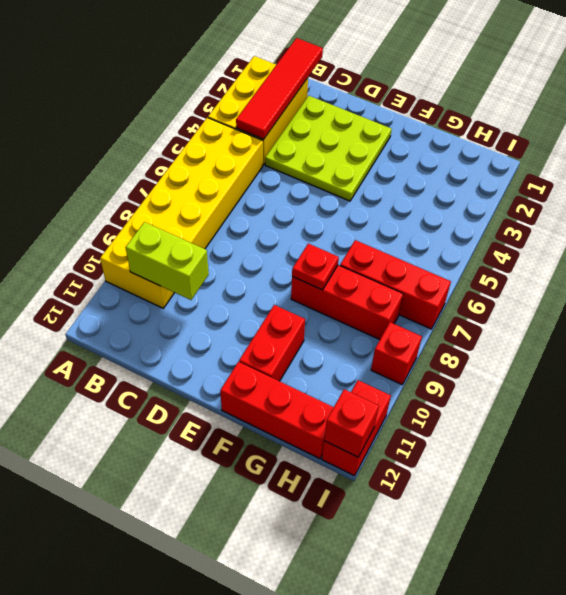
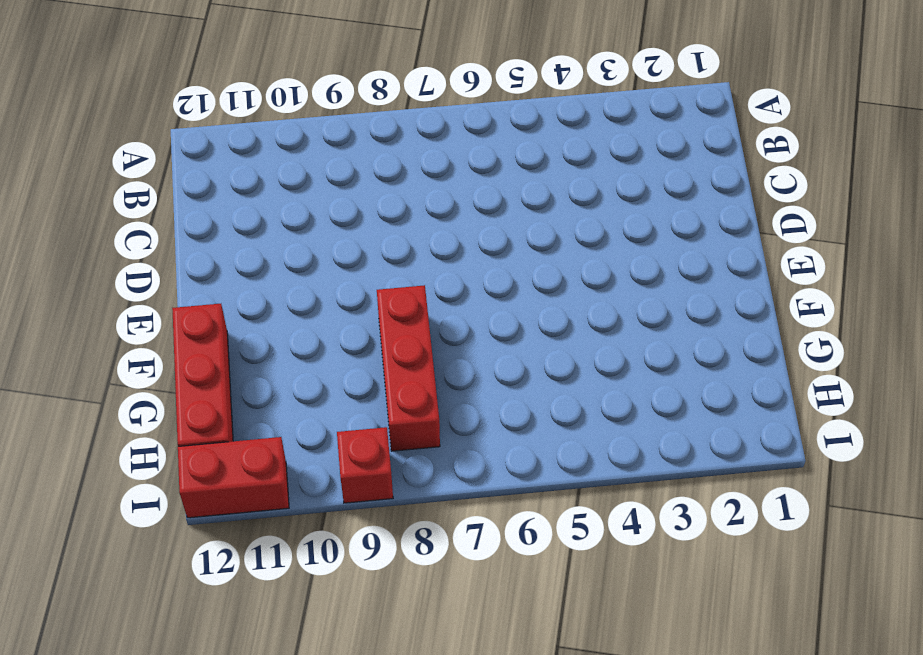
none -> yellow brick A2:B4 level 1
none -> yellow brick A5:B10 level 1
none -> lime plate C2:E4 level 1

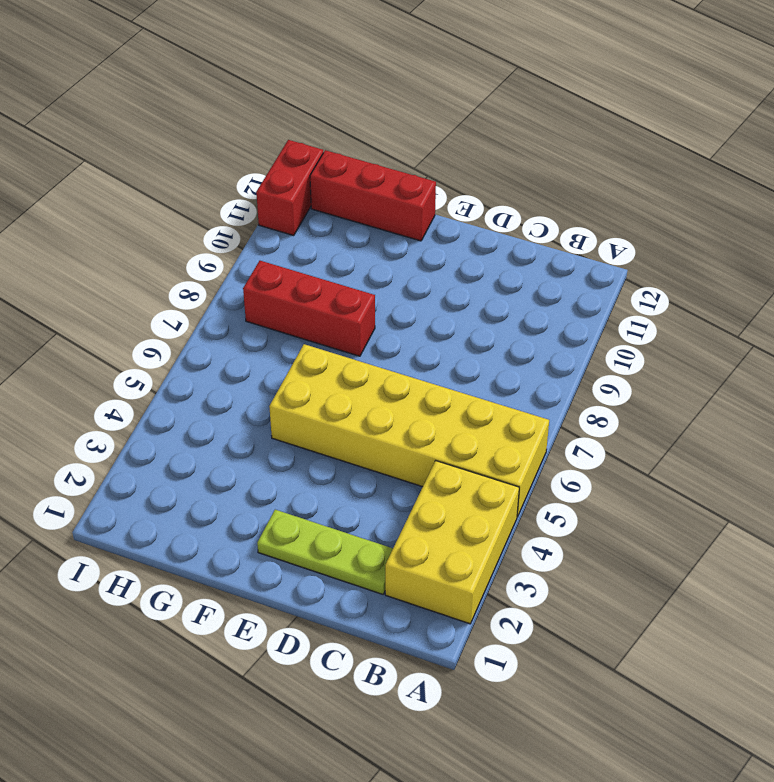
yellow brick A5:F6 level 1 -> yellow brick A5:B10 level 1
lime plate C2:E2 level 1 -> lime plate C2:E4 level 1
none -> red brick F10:F11 level 1
none -> red brick G7:I7 level 1
none -> red brick I9 level 1

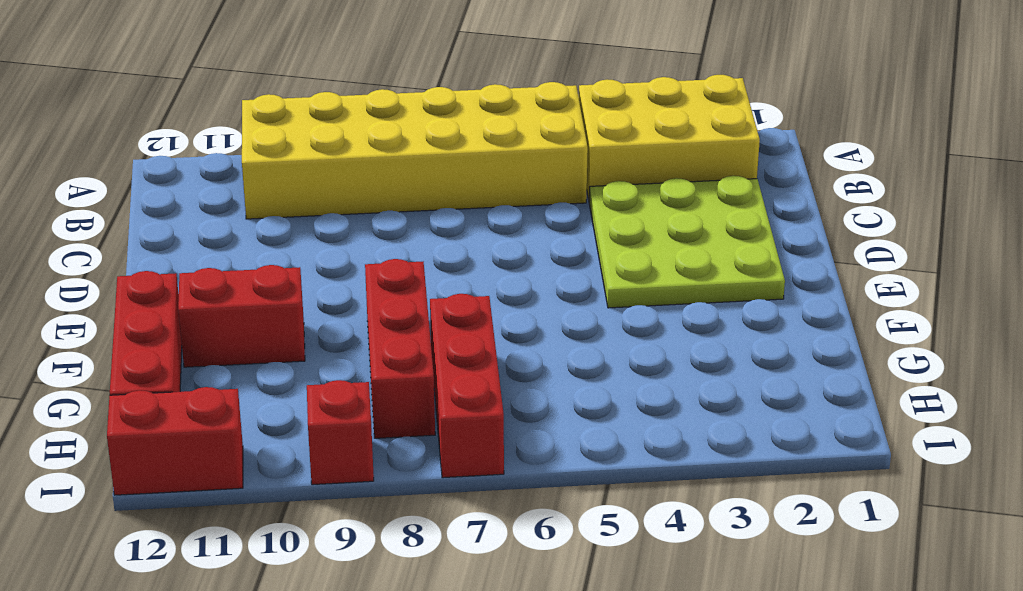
none -> red tile B1:B4 level 2
none -> lime brick B10:C10 level 2
none -> red plate F8 level 2

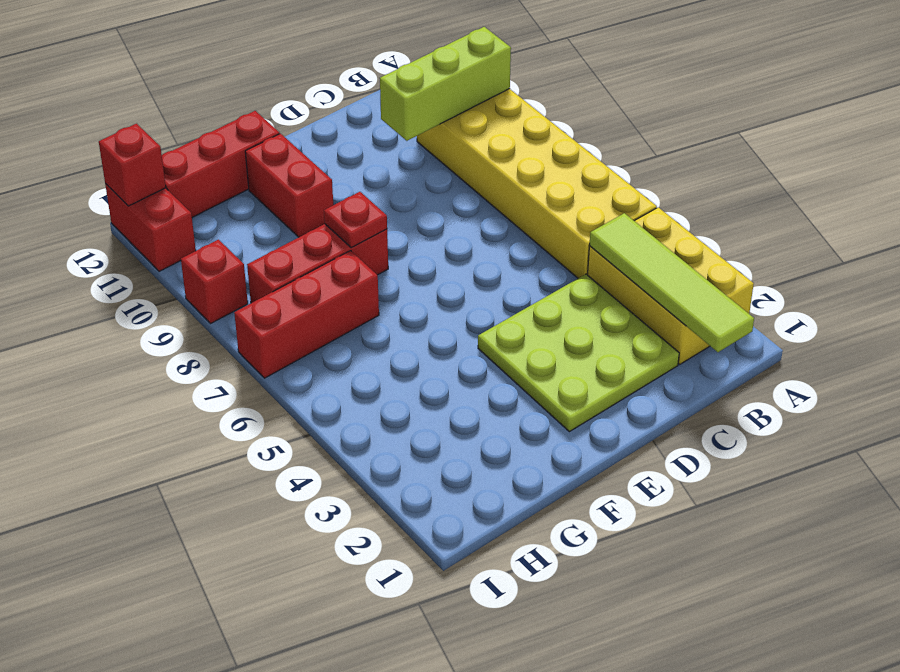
lime brick A10:C10 level 2 -> lime brick B10:C10 level 2
lime tile B1:B4 level 2 -> red tile B1:B4 level 2

